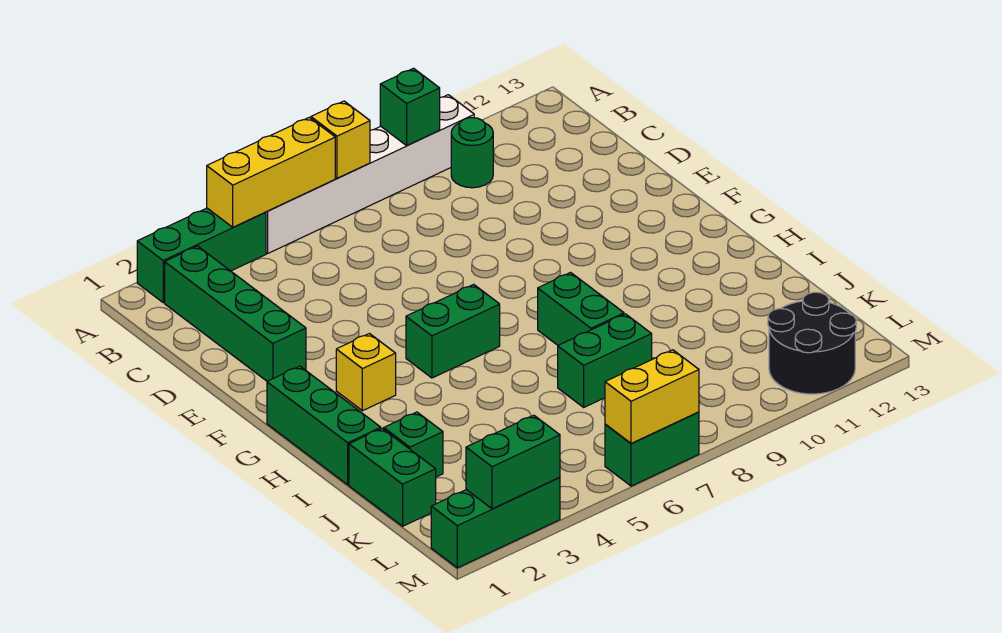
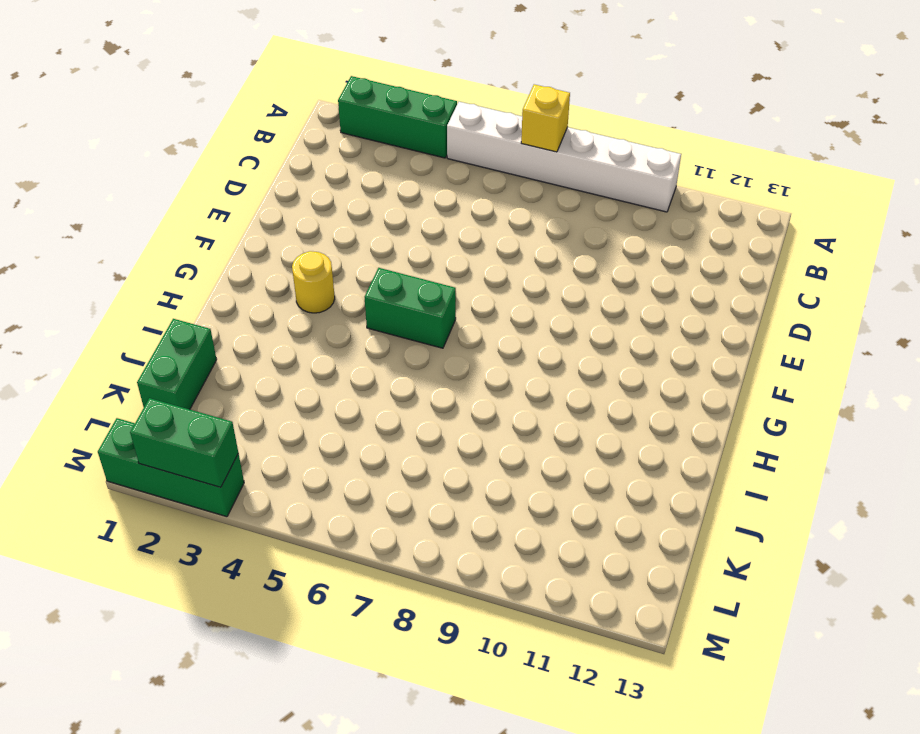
yellow round brick G3 level 1 -> yellow brick G3 level 1
none -> green brick B2:E2 level 1
none -> green round brick B10 level 1
none -> green brick G1:I1 level 1

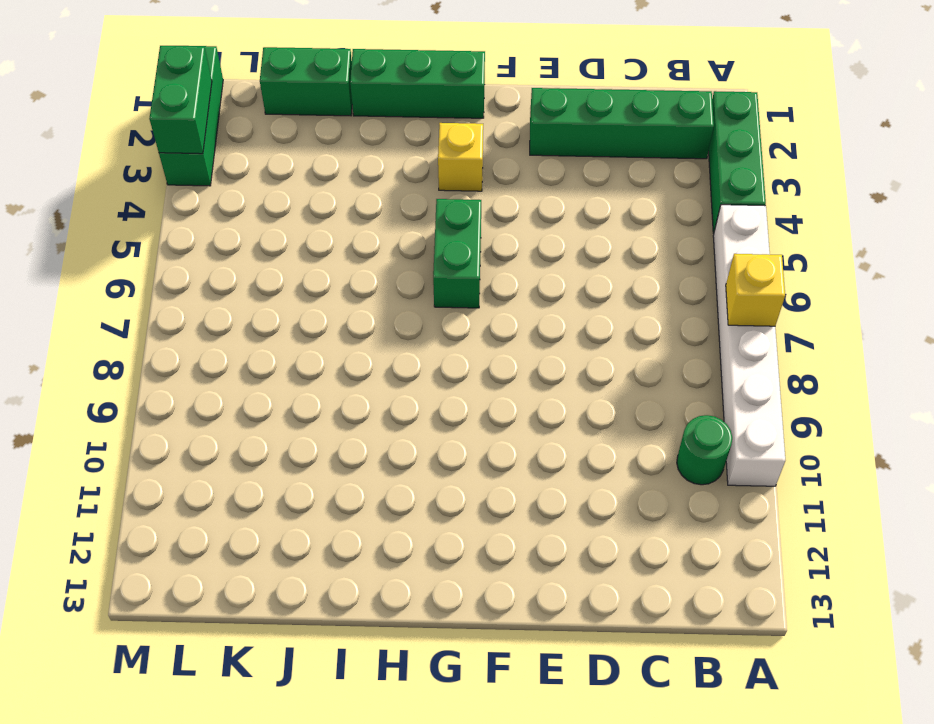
none -> green brick H8:I8 level 1
none -> green brick J2 level 1
none -> green brick J7:J8 level 1

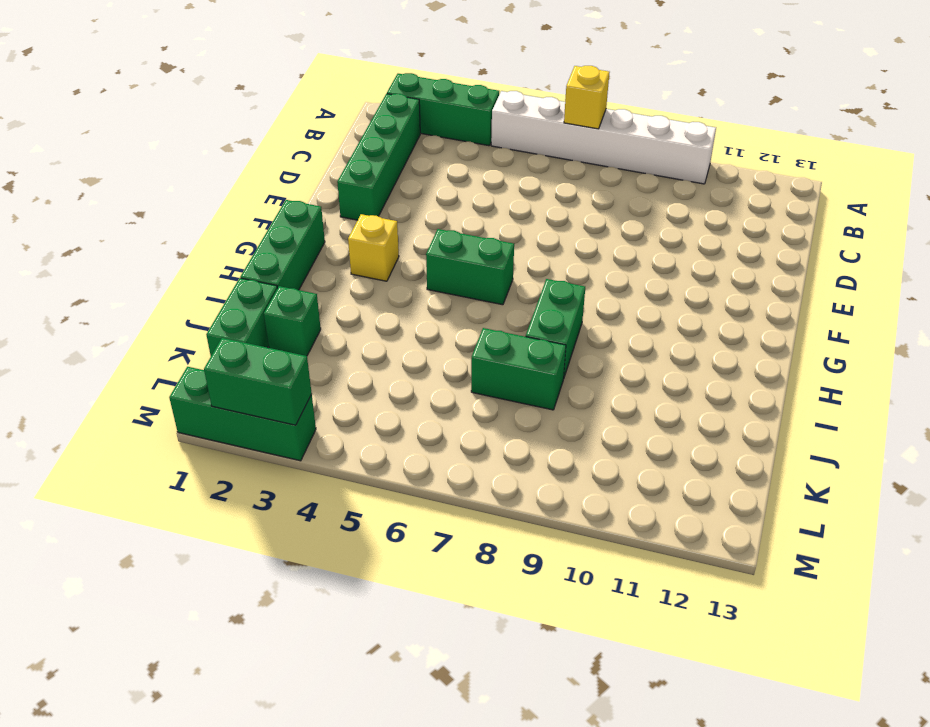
none -> green round brick B10 level 1
none -> black round brick L11:M12 level 1
none -> green brick M6:M7 level 1

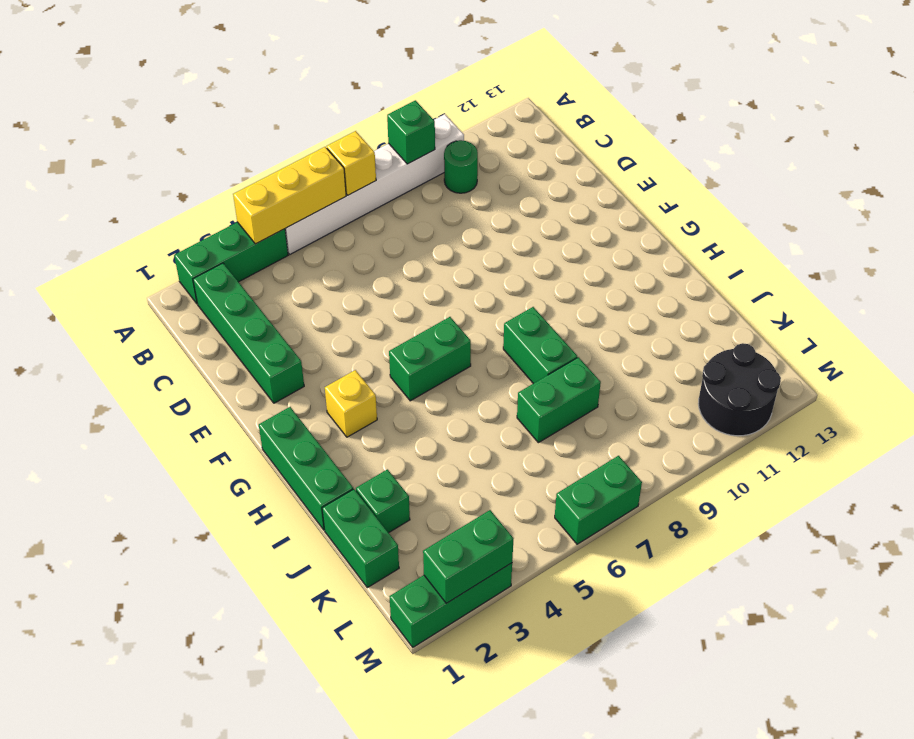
none -> yellow brick M6:M7 level 2

